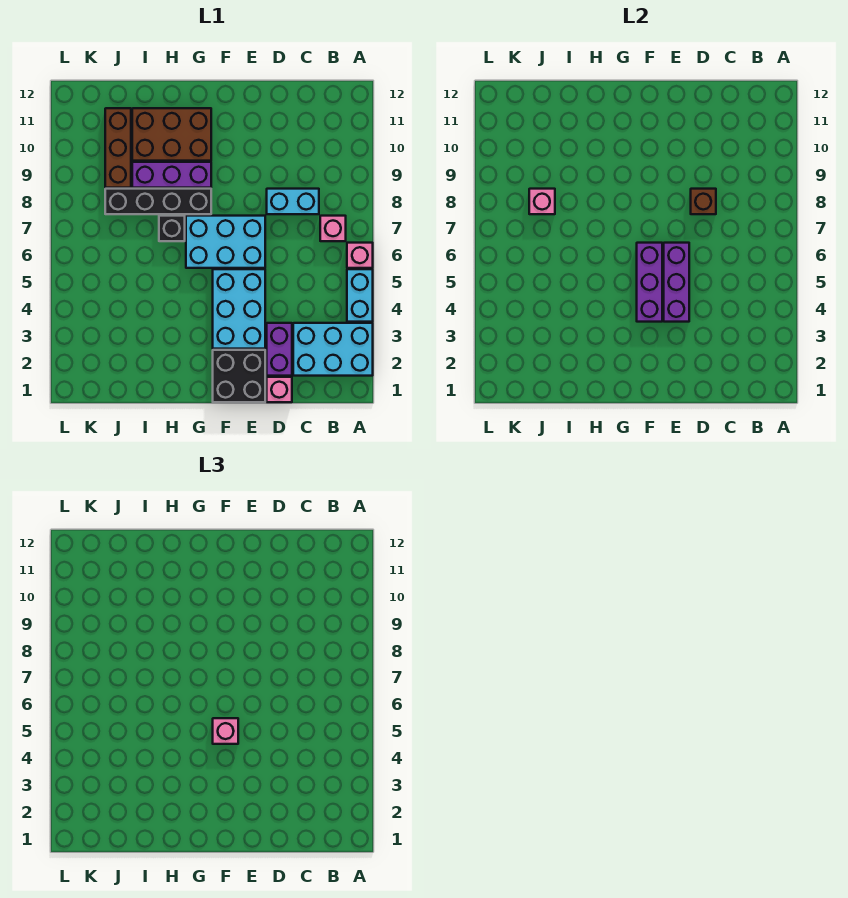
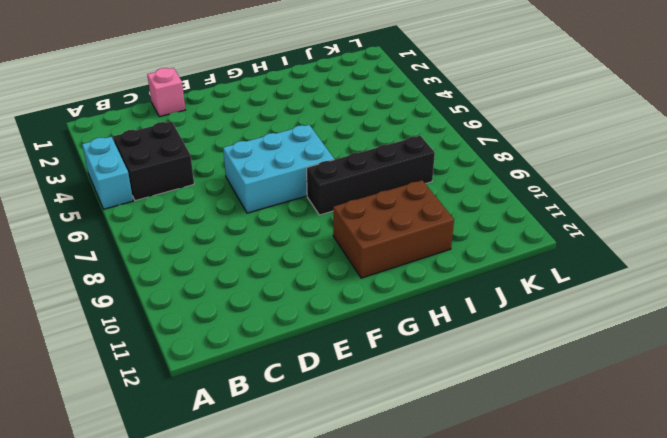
black brick B4:C5 level 1 -> black brick E1:F2 level 1
none -> cyan brick A2:C3 level 1
none -> pink brick A6 level 1
none -> pink brick B7 level 1

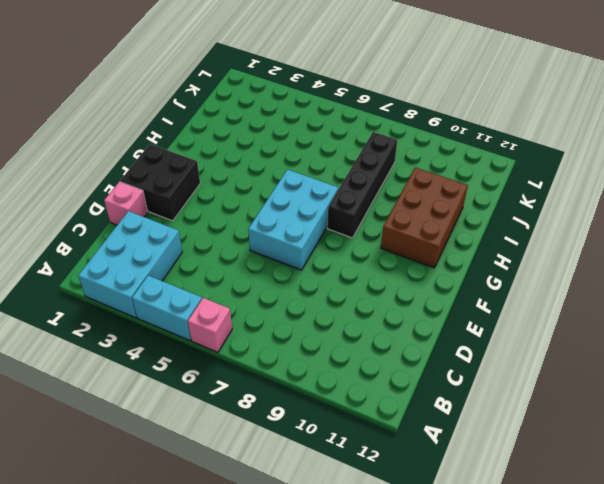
none -> pink brick B7 level 1
none -> cyan brick C8:D8 level 1
none -> purple brick D2:D3 level 1

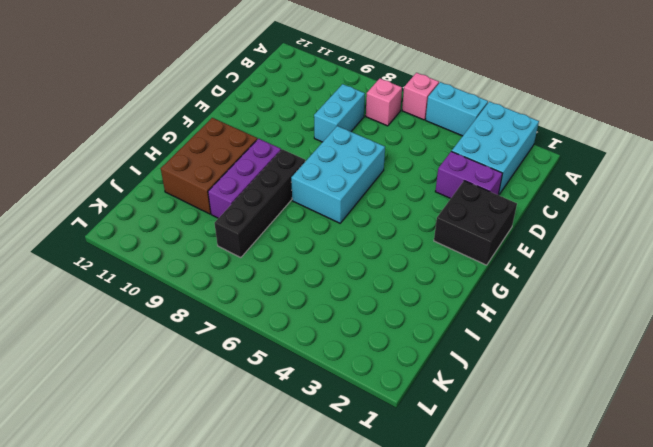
none -> pink brick D1 level 1
none -> cyan brick E3:F5 level 1
none -> black brick H7 level 1

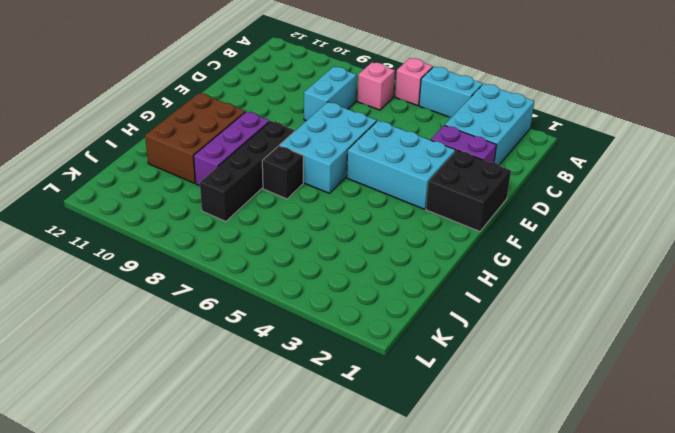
none -> pink brick D1 level 1
none -> brown brick J9:J11 level 1
none -> brown brick D8 level 2

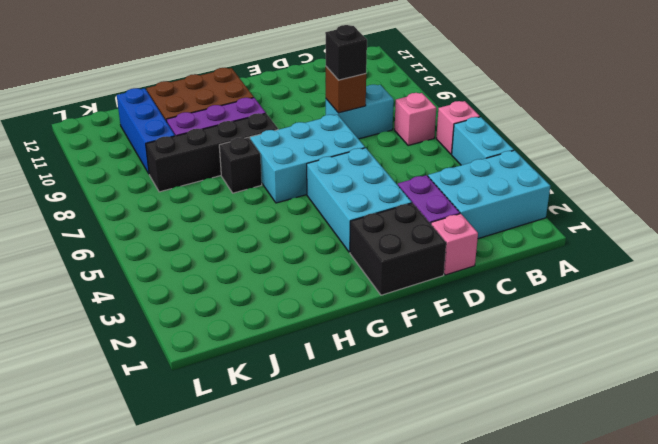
black brick D8 level 3 -> none
blue brick J9:J11 level 1 -> brown brick J9:J11 level 1
none -> purple brick E4:E6 level 2
none -> purple brick F4:F6 level 2
none -> pink brick J8 level 2

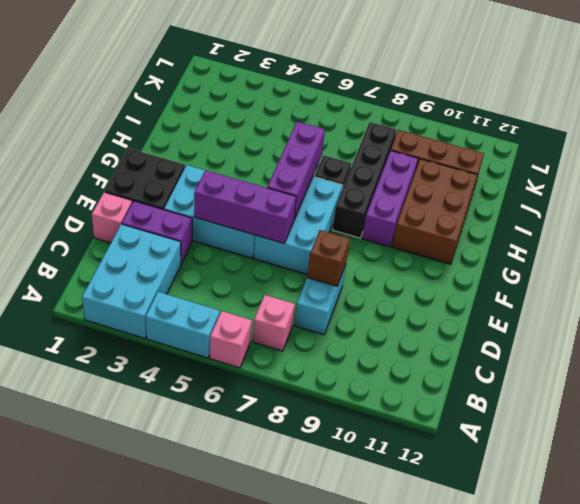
purple brick F6:H6 level 2 -> purple brick F4:F6 level 2
none -> pink brick J8 level 2
none -> pink brick F5 level 3

